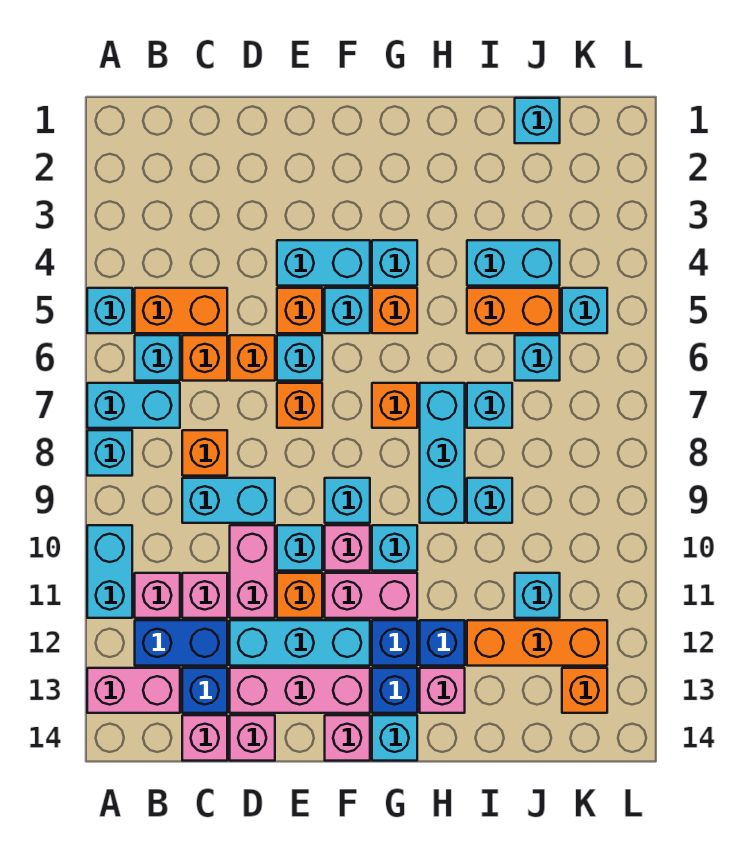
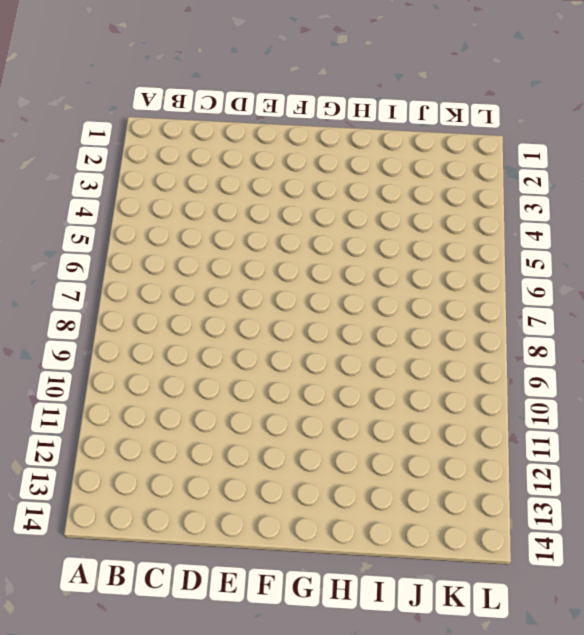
none -> cyan brick A5 level 1
none -> cyan brick A7:B7 level 1
none -> cyan brick A8 level 1
none -> cyan brick A10:A11 level 1

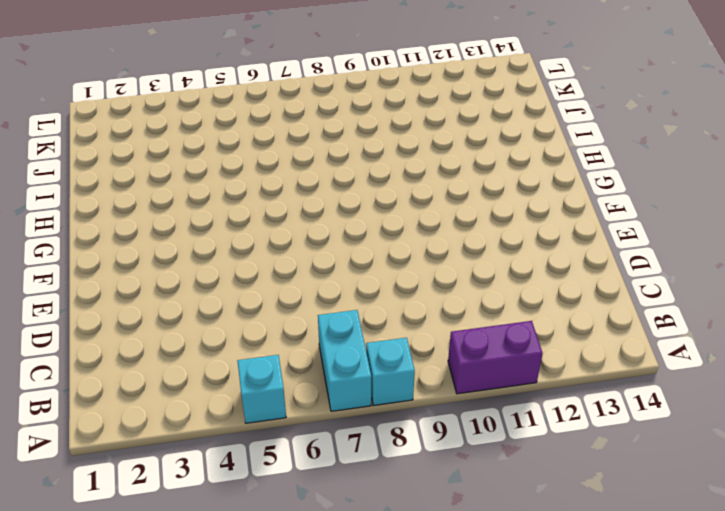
purple brick A10:A11 level 1 -> cyan brick A10:A11 level 1
none -> pink brick A13:B13 level 1
none -> orange brick B5:C5 level 1
none -> cyan brick B6 level 1
none -> pink brick B11 level 1

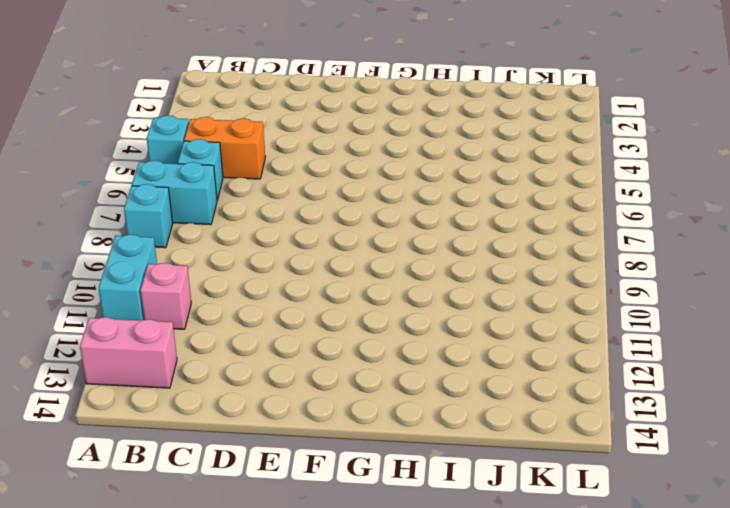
none -> blue brick B12:C12 level 1
none -> orange brick C6 level 1
none -> orange brick C8 level 1
none -> cyan brick C9:D9 level 1

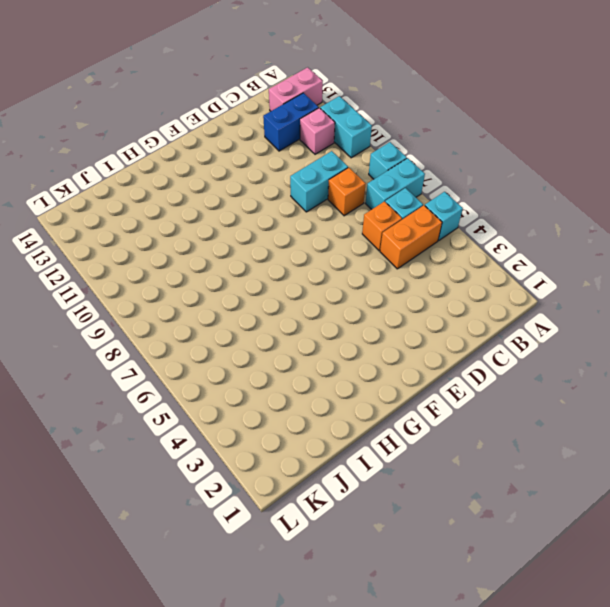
none -> pink brick C11 level 1
none -> blue brick C13 level 1
none -> pink brick C14 level 1
none -> orange brick D6 level 1

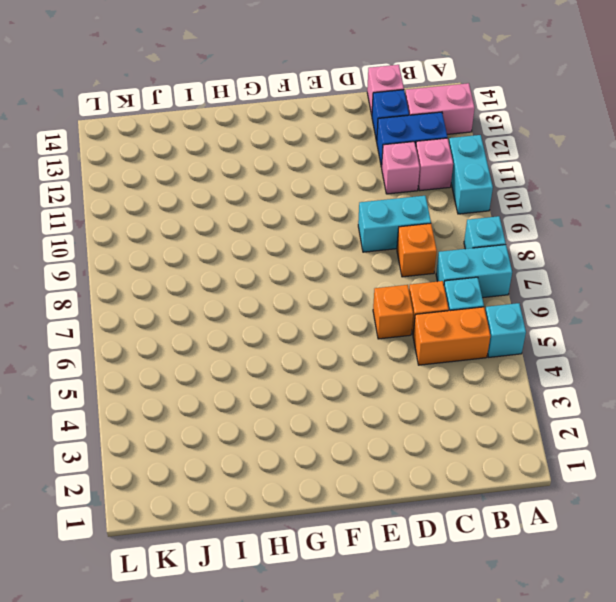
none -> pink brick D10:D11 level 1
none -> cyan brick D12:F12 level 1
none -> pink brick D13:F13 level 1
none -> pink brick D14 level 1

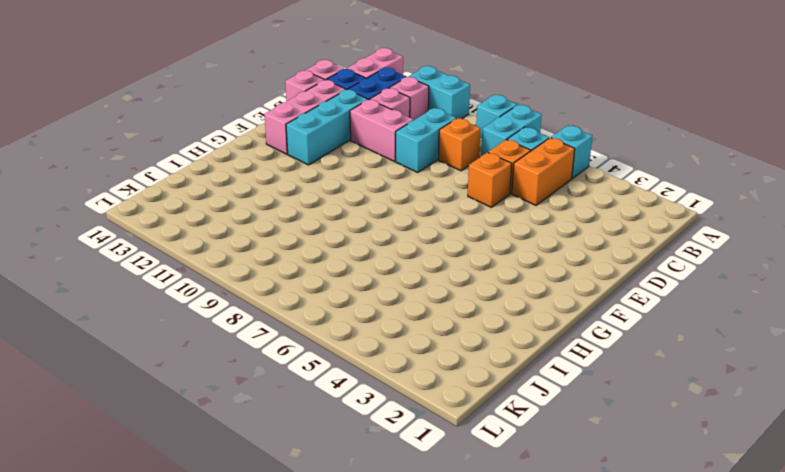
none -> cyan brick E4:F4 level 1
none -> orange brick E5 level 1
none -> cyan brick E6 level 1
none -> orange brick E7 level 1

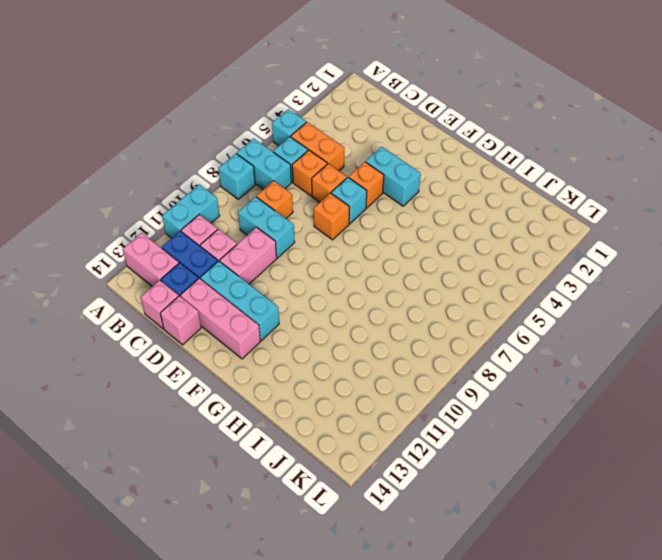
none -> cyan brick E10 level 1
none -> orange brick E11 level 1
none -> cyan brick F5 level 1
none -> cyan brick F9 level 1

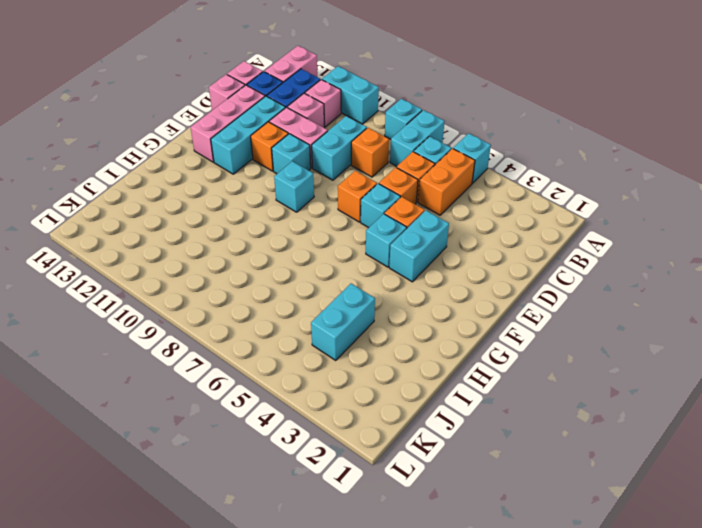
none -> pink brick F10 level 1
none -> pink brick F11:G11 level 1
none -> pink brick F14 level 1
none -> cyan brick G4 level 1

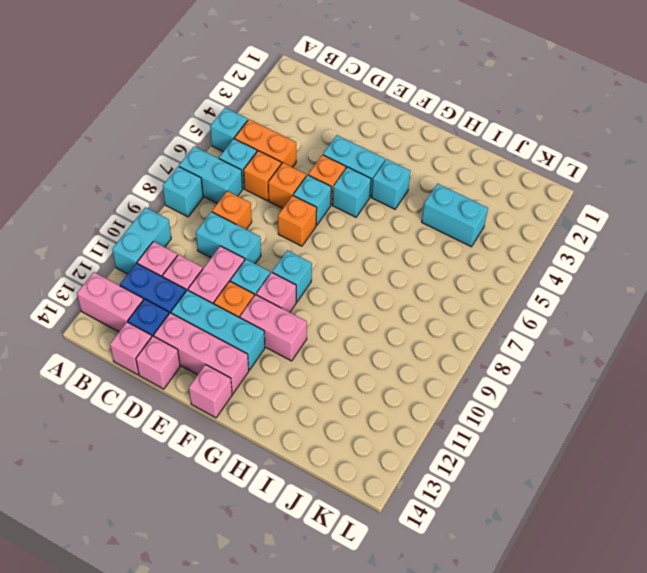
none -> orange brick G5 level 1
none -> orange brick G7 level 1
none -> cyan brick G10 level 1
none -> blue brick G12 level 1

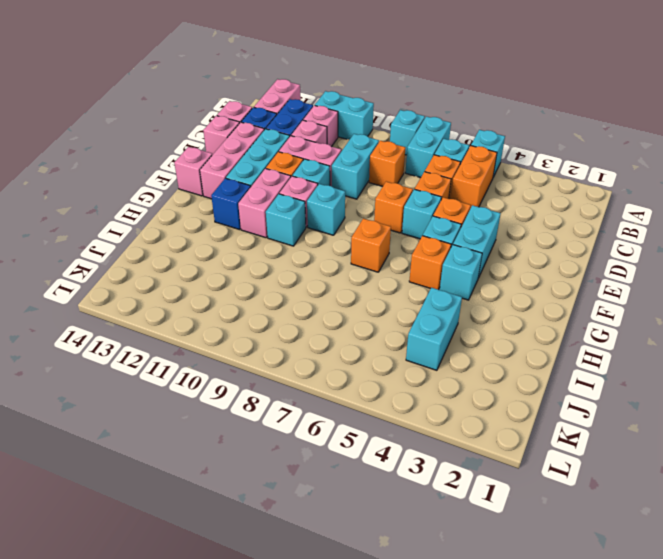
none -> blue brick G13 level 1
none -> cyan brick G14 level 1
none -> cyan brick H7:H9 level 1
none -> blue brick H12 level 1

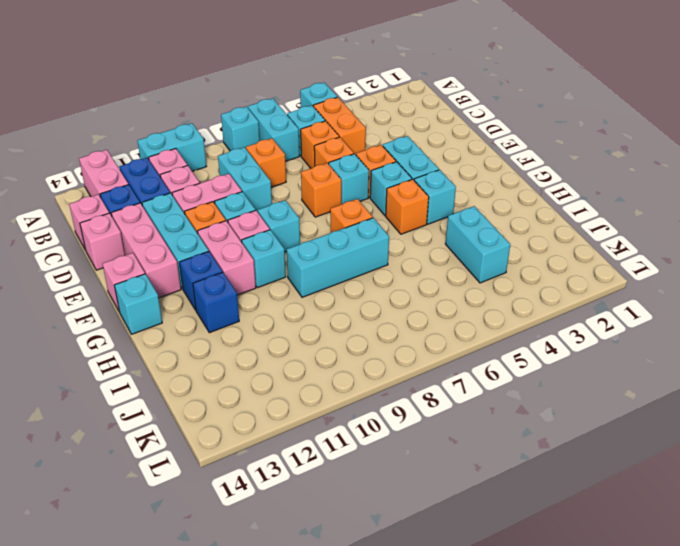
none -> blue brick G13 level 1
none -> pink brick H13 level 1
none -> orange brick I5:J5 level 1
none -> cyan brick I7 level 1

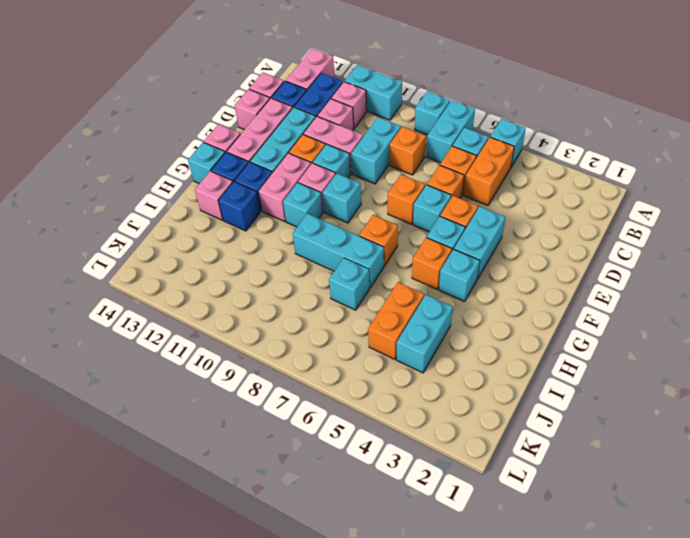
none -> cyan brick I9 level 1
none -> orange brick I12:K12 level 1
none -> cyan brick J1 level 1
none -> cyan brick J6 level 1

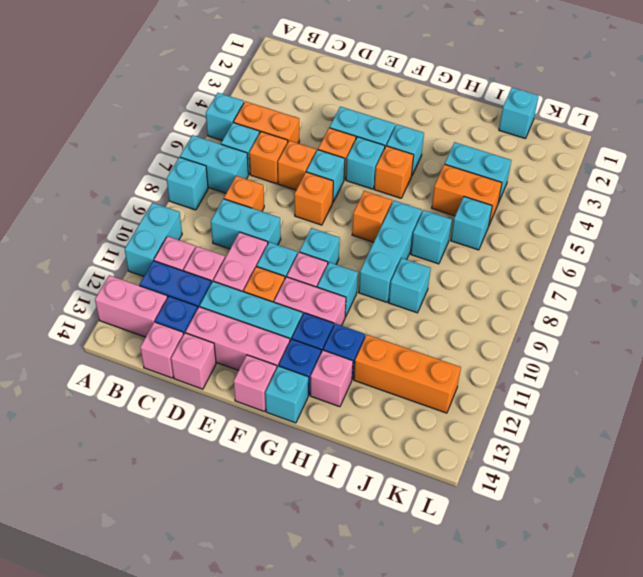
none -> cyan brick J11 level 1
none -> cyan brick K5 level 1
none -> orange brick K13 level 1

